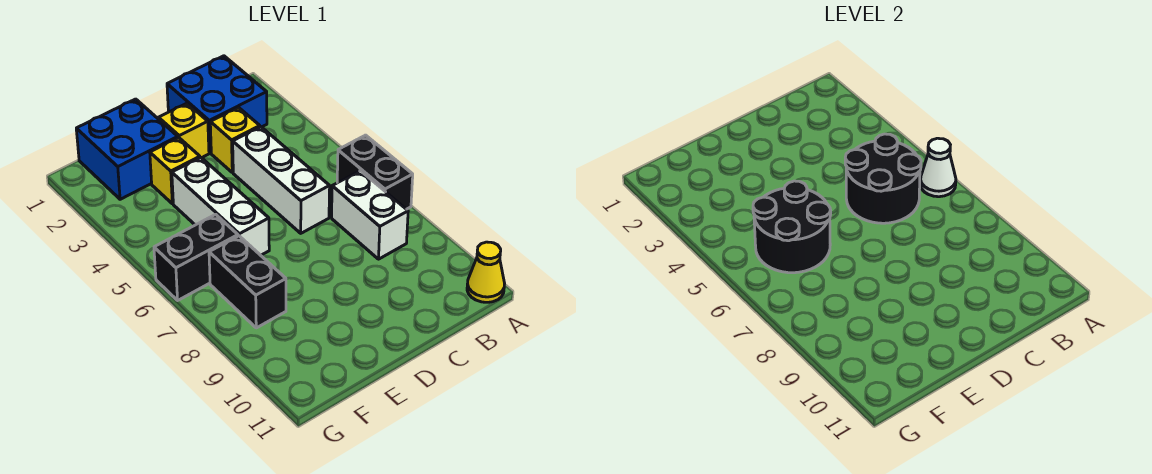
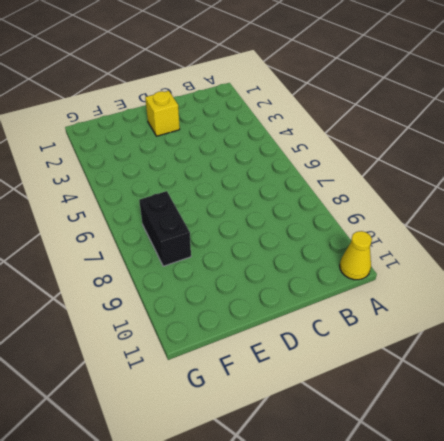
none -> black brick A6:A7 level 1
none -> blue brick B1:C2 level 1
none -> white brick B7:B8 level 1

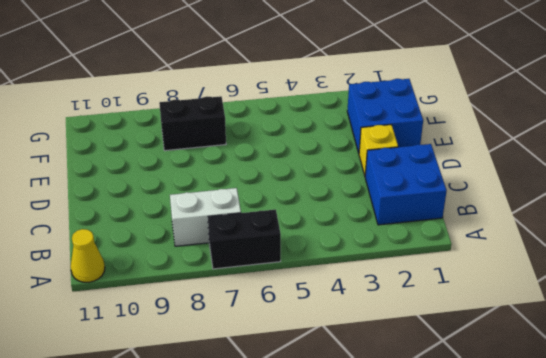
none -> yellow brick C3 level 1
none -> white brick C4:C6 level 1
none -> yellow brick E3 level 1

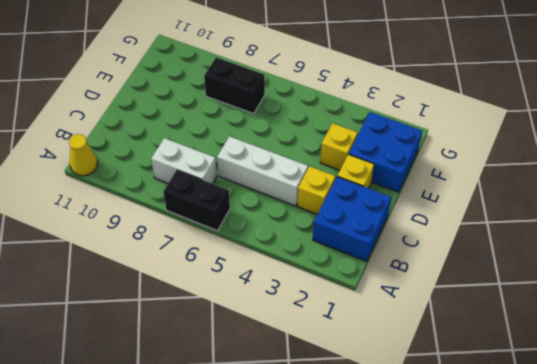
none -> white brick E4:E6 level 1
none -> black brick F6:G6 level 1
none -> white cone A6 level 2

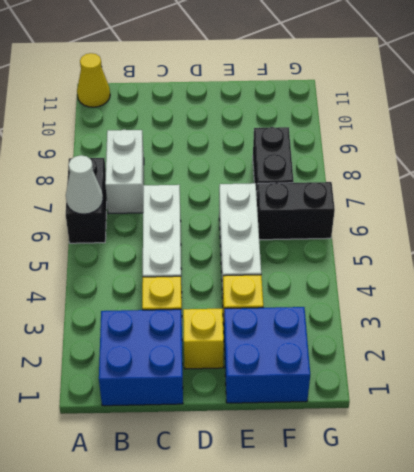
none -> black round brick B5:C6 level 2
none -> black round brick E5:F6 level 2

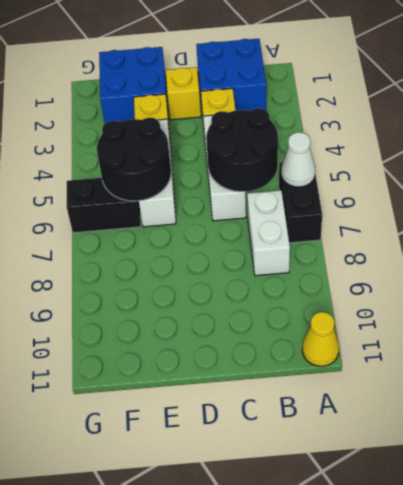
none -> black brick F7:F8 level 1

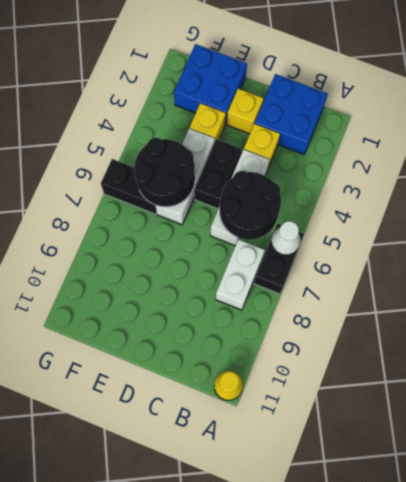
black brick D4:D5 level 1 -> black brick F7:F8 level 1

